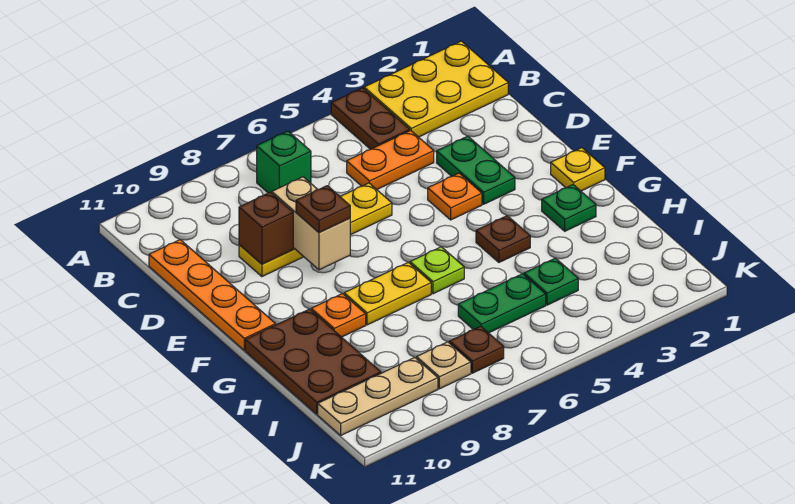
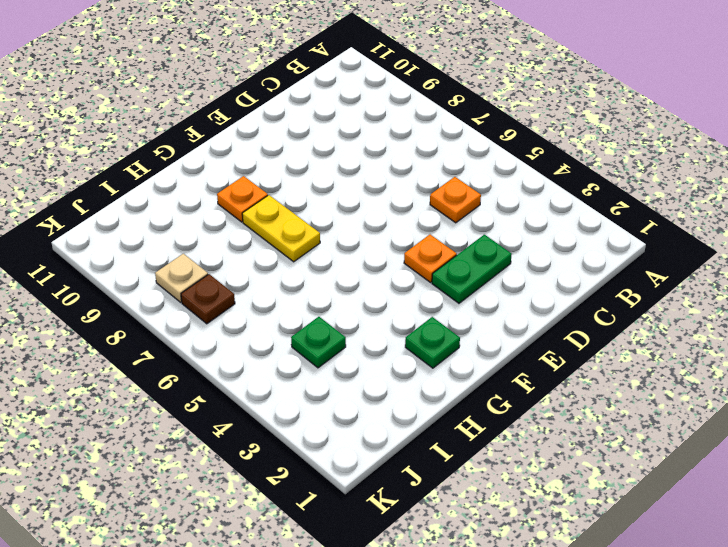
orange plate C5 level 1 -> orange plate C4:C5 level 1
none -> yellow plate A1:B3 level 1
none -> brown plate A4:B4 level 1
none -> green brick B7 level 1

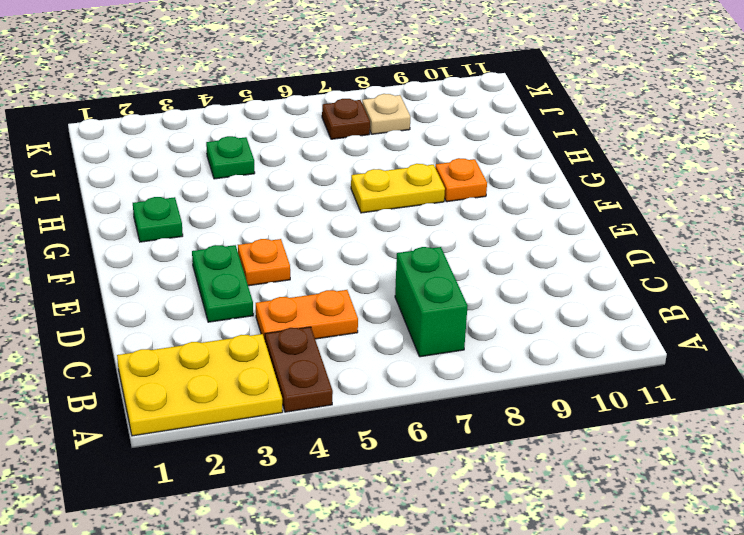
green brick B7:C7 level 1 -> green brick B7 level 1
none -> orange plate C11:F11 level 1
none -> yellow plate D6:D9 level 1
none -> yellow plate F1 level 1

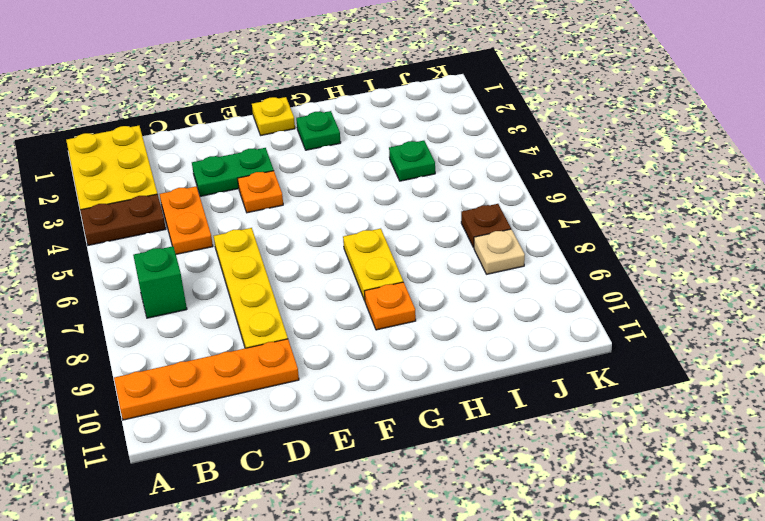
orange plate A10:D10 level 1 -> orange plate C11:F11 level 1
none -> brown plate G4 level 1
none -> lime plate G6 level 1
none -> brown plate G10:I11 level 1

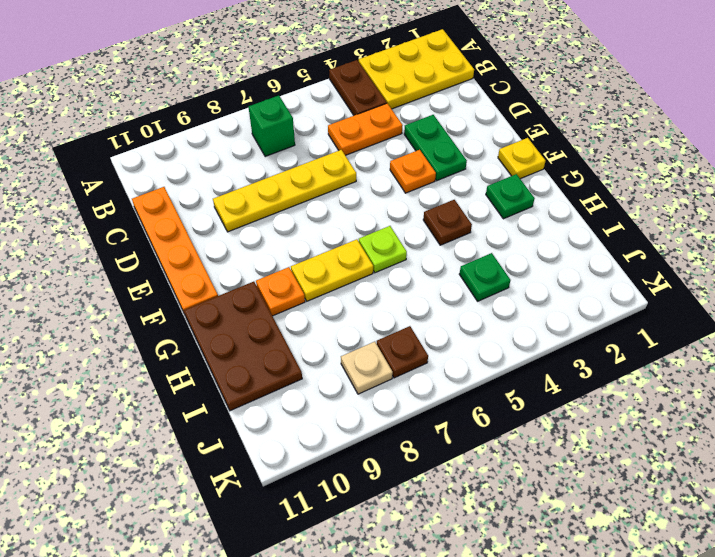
none -> green plate I5:I6 level 1
none -> tan plate J9:J11 level 1
none -> tan brick D8:E8 level 2

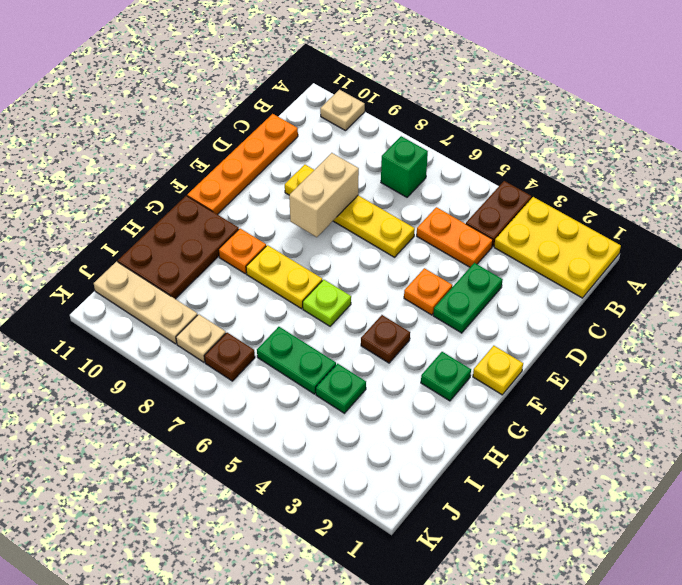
tan plate A10 level 1 -> none
none -> brown brick D9 level 2
none -> brown plate E8 level 3

